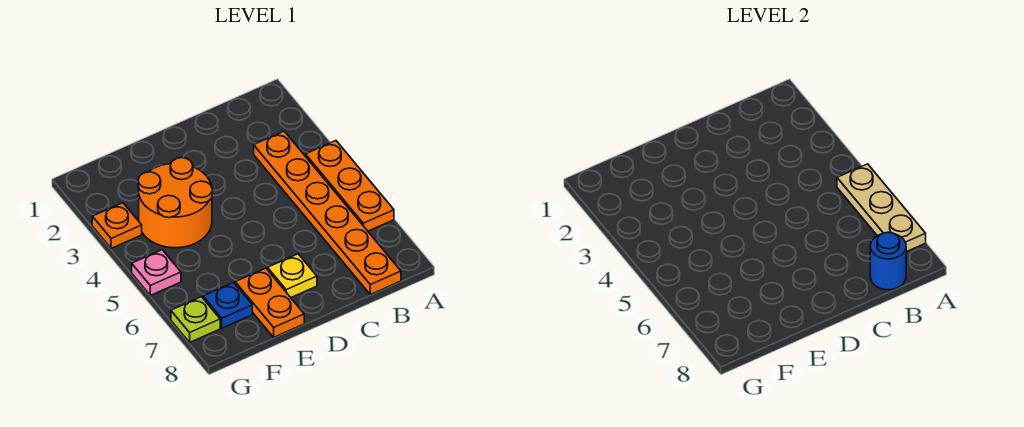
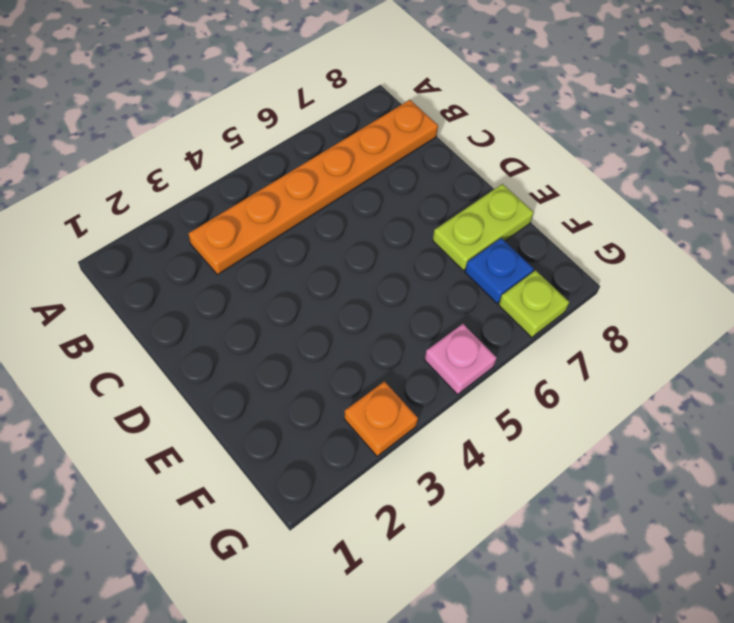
lime plate E7:E8 level 1 -> orange plate E7:E8 level 1
none -> orange plate A4:A6 level 1
none -> yellow plate D7 level 1

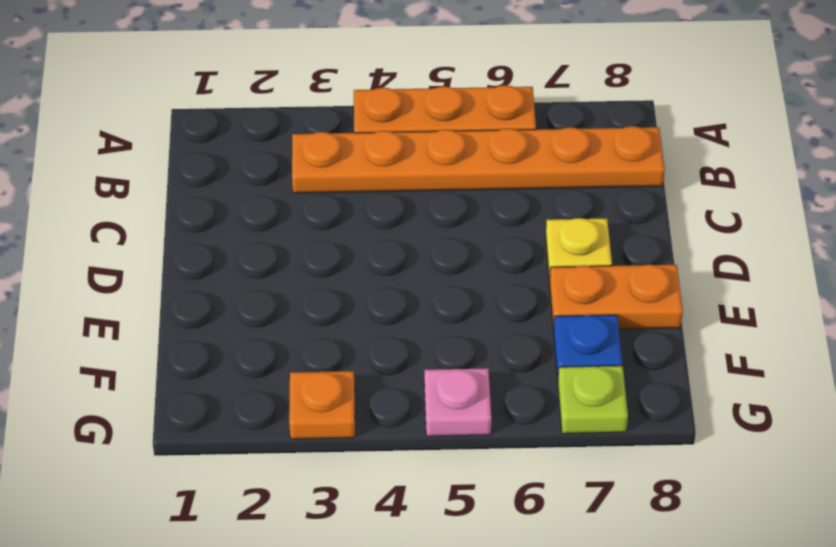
none -> orange round brick E3:F4 level 1
none -> tan plate A5:A7 level 2

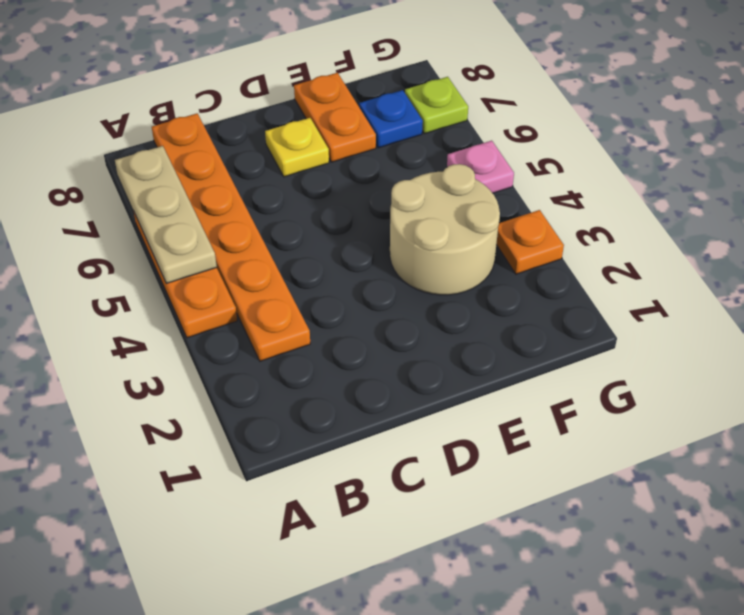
tan round brick E3:F4 level 1 -> orange round brick E3:F4 level 1
none -> blue round brick B8 level 2

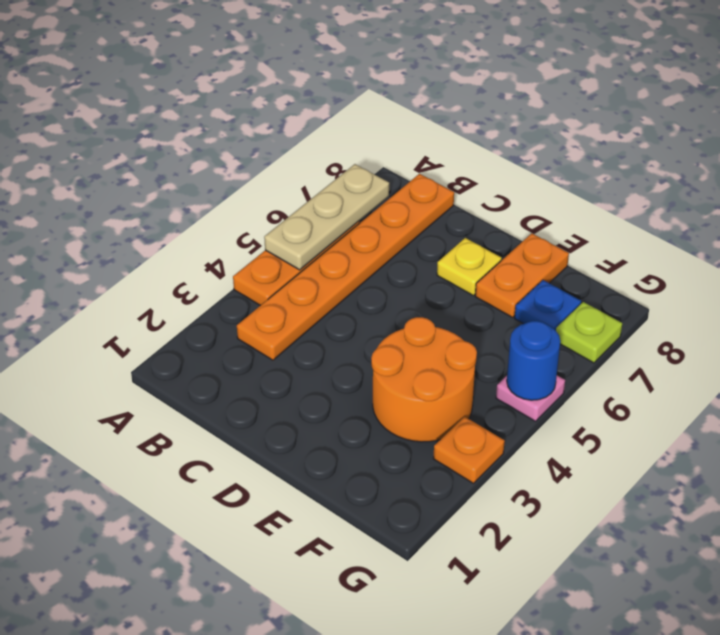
blue round brick G5 level 2 -> blue round brick B8 level 2

